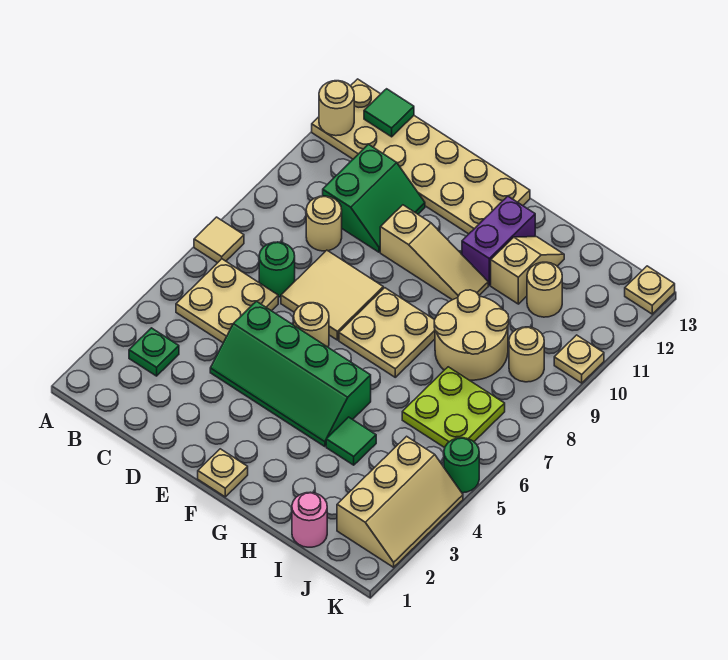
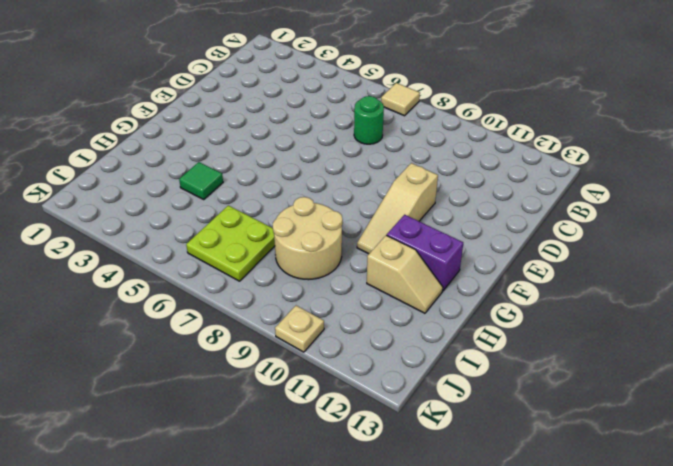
none -> tan plate A12:F13 level 1
none -> green plate B3 level 1
none -> tan plate B5:C6 level 1

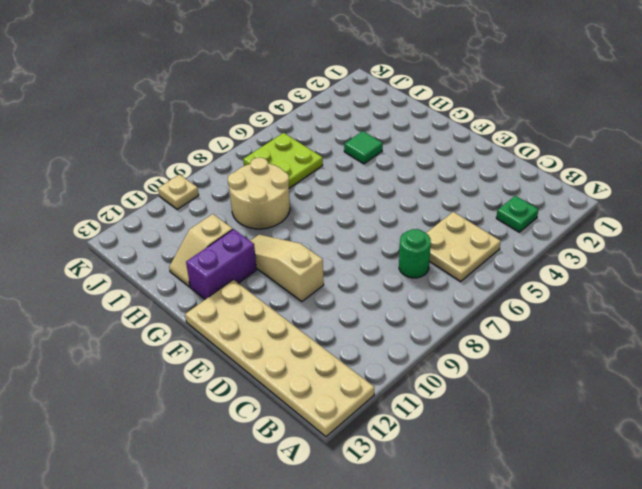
none -> tan tile A7 level 1
none -> tan round brick C9 level 1
none -> green slope C10:D11 level 1 top C

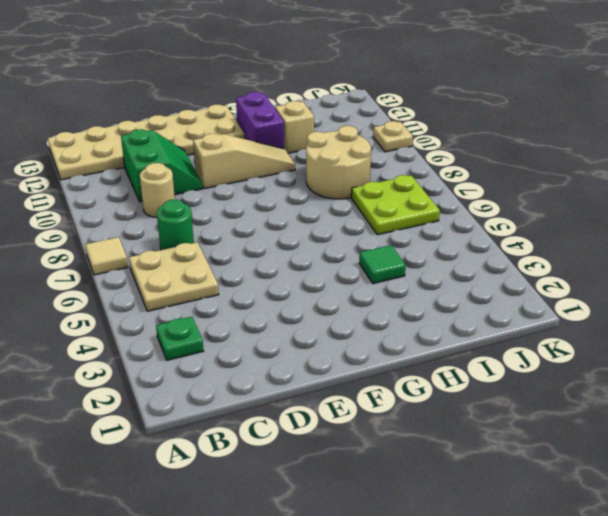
none -> green slope D4:G5 level 1 top 5
none -> tan tile D7:E8 level 1
none -> tan round brick E6 level 1

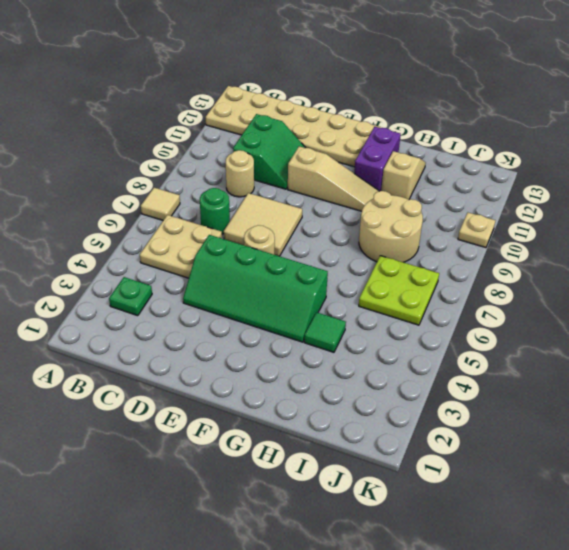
none -> tan plate F1 level 1
none -> tan plate F7:G8 level 1
none -> pink round brick I1 level 1

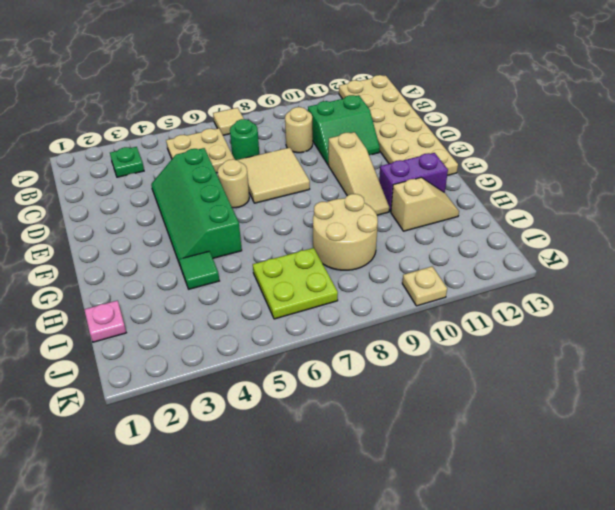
pink plate I1 level 1 -> pink round brick I1 level 1
none -> tan plate F1 level 1
none -> tan plate F7:G8 level 1
none -> tan round brick I11 level 1

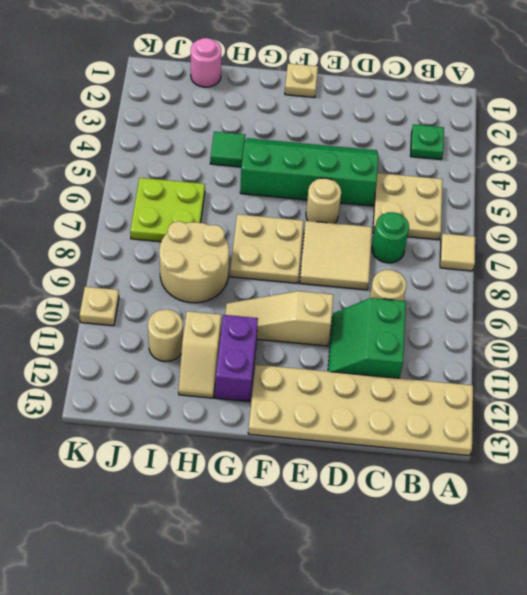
none -> tan slope J2:K4 level 1 top J
none -> tan round brick J9 level 1
none -> green round brick K5 level 1

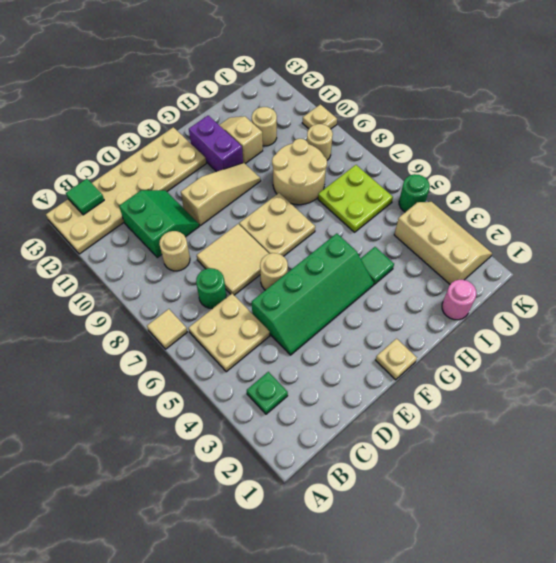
none -> tan plate K13 level 1
none -> tan round brick A12 level 2

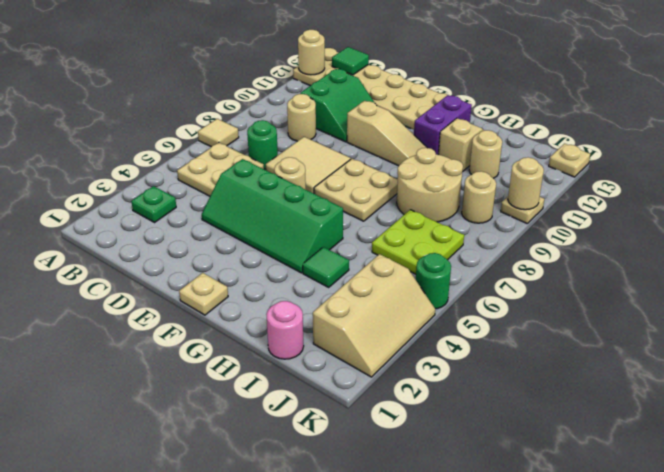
tan round brick K10 level 2 -> none

